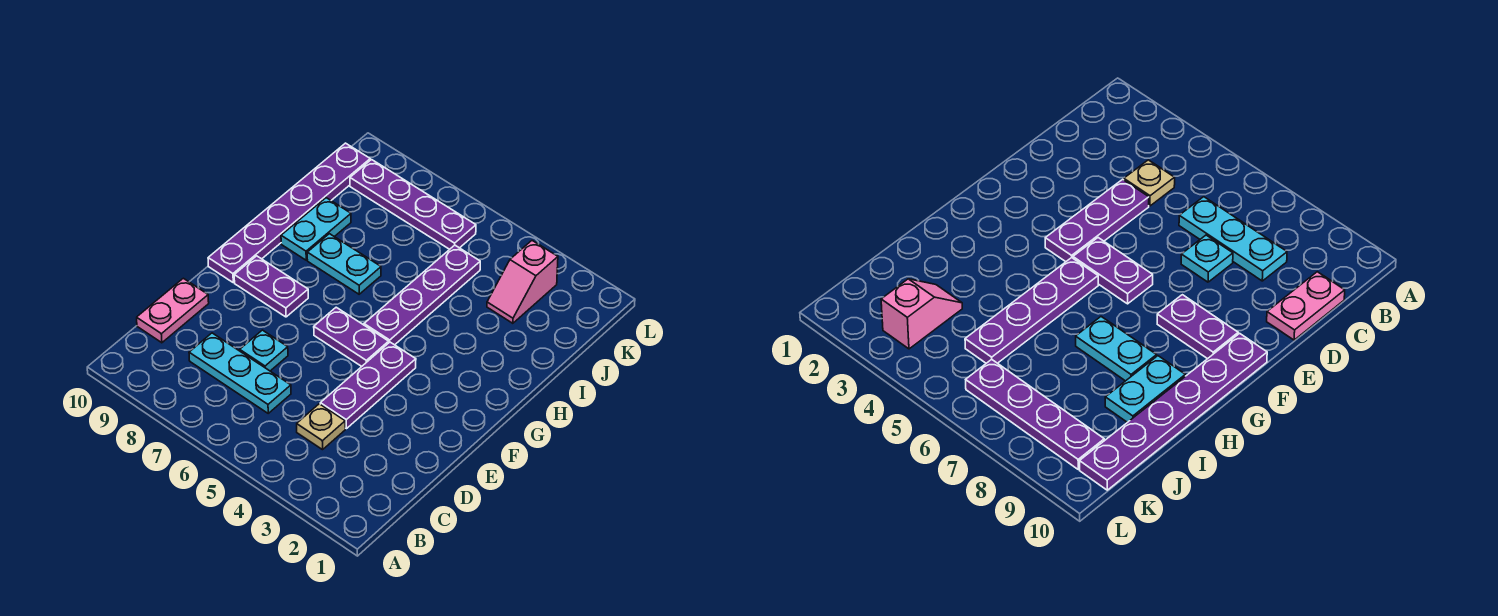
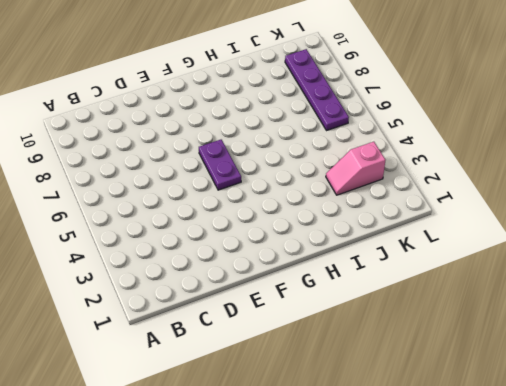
none -> tan plate C4 level 1
none -> cyan plate C6:C8 level 1
none -> pink plate C10:D10 level 1

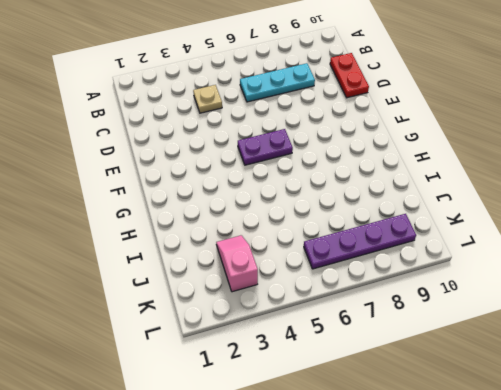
red plate C10:D10 level 1 -> pink plate C10:D10 level 1
none -> purple plate D4:F4 level 1
none -> cyan plate D7 level 1
none -> purple plate F8:F9 level 1

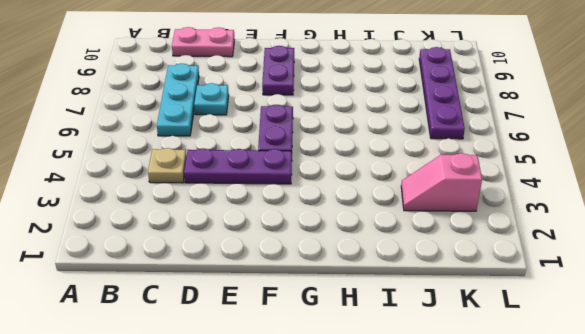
none -> purple plate F10:K10 level 1
none -> purple plate G5:J5 level 1
none -> cyan plate H7:H8 level 1

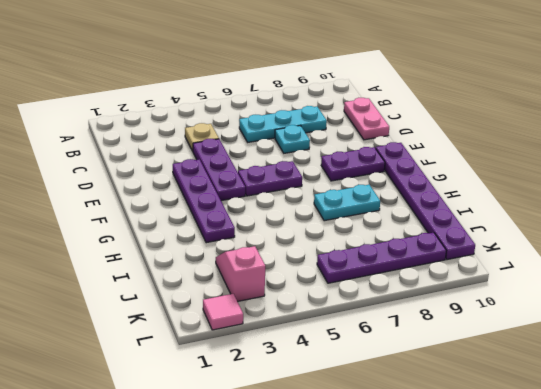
purple plate E3:H3 level 1 -> purple plate G5:J5 level 1
pink tile L2 level 1 -> none
none -> cyan plate H9:I9 level 1

